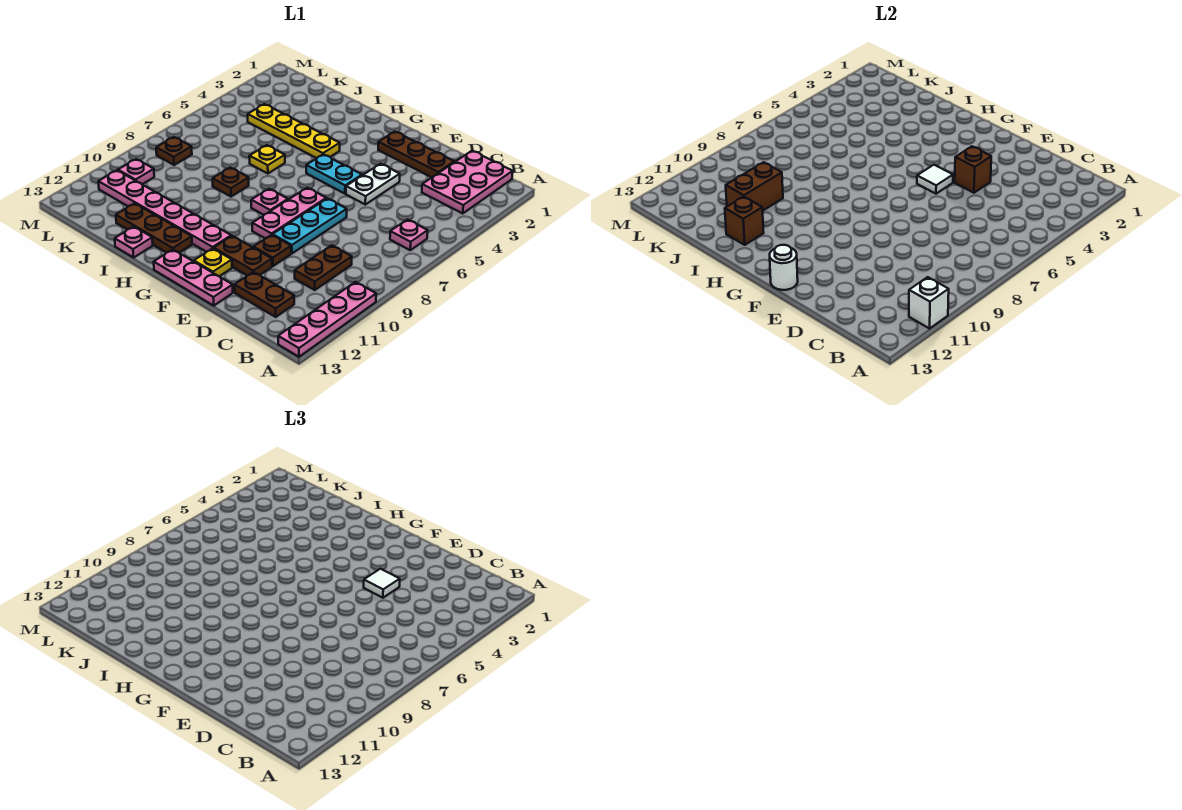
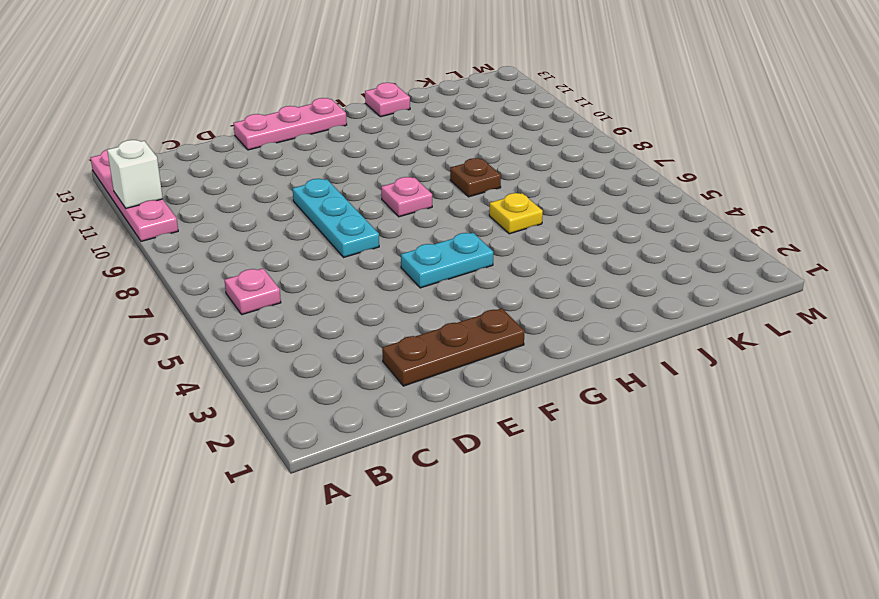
none -> pink plate B1:C3 level 1
none -> brown plate C9:C10 level 1
none -> brown plate C12:D12 level 1
none -> white plate E4:E5 level 1

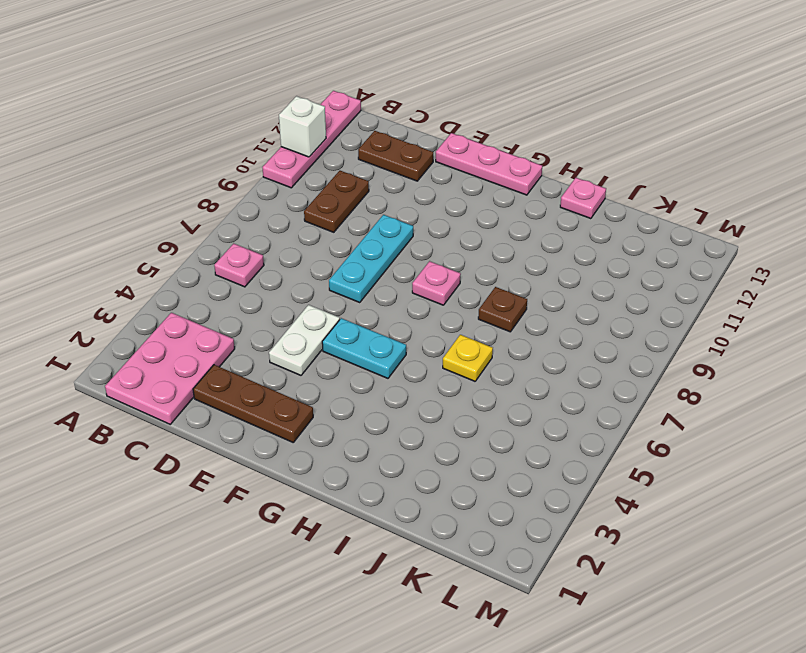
none -> brown plate E10 level 1
none -> brown plate E11:F11 level 1
none -> pink plate F7:F9 level 1
none -> yellow plate F12 level 1

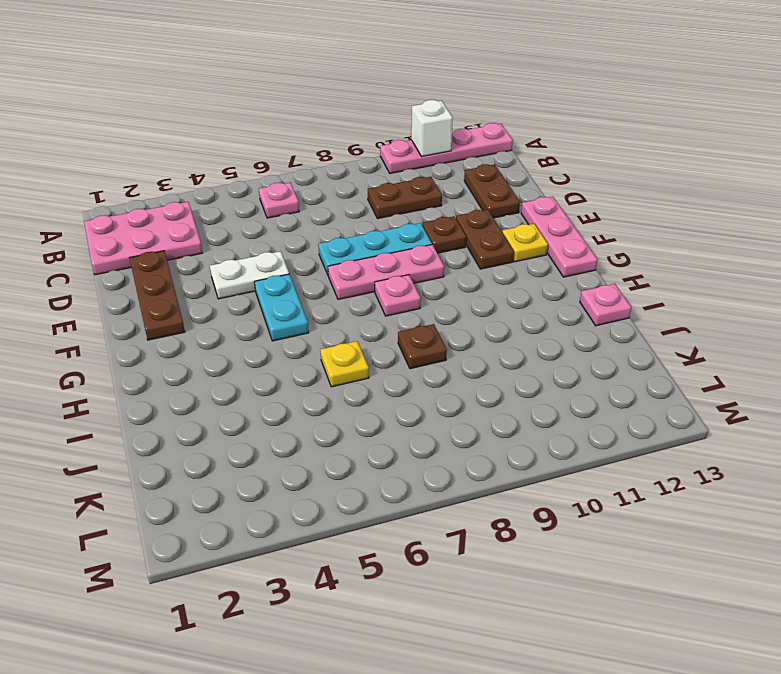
none -> pink plate G11:L11 level 1
none -> yellow plate H4:K4 level 1
none -> brown plate H12:J12 level 1
none -> brown plate L8 level 1

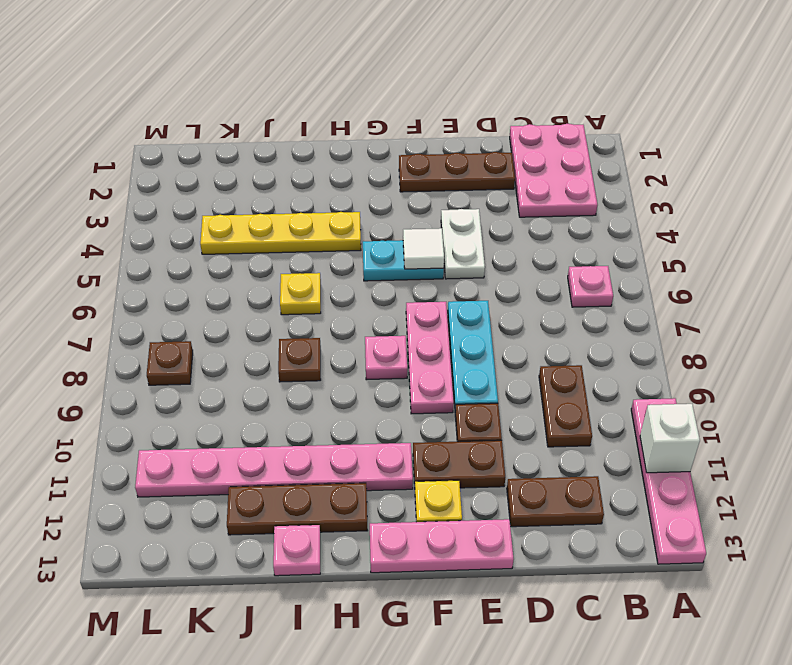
none -> pink plate L10 level 1
none -> brown brick E4 level 2
none -> white round brick F13 level 2
none -> brown brick I12 level 2

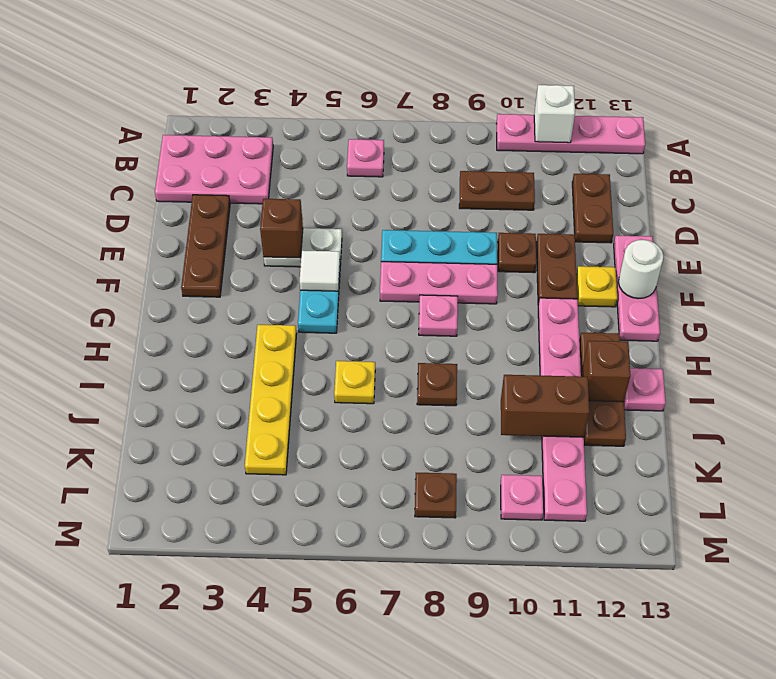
none -> white tile E4 level 3

